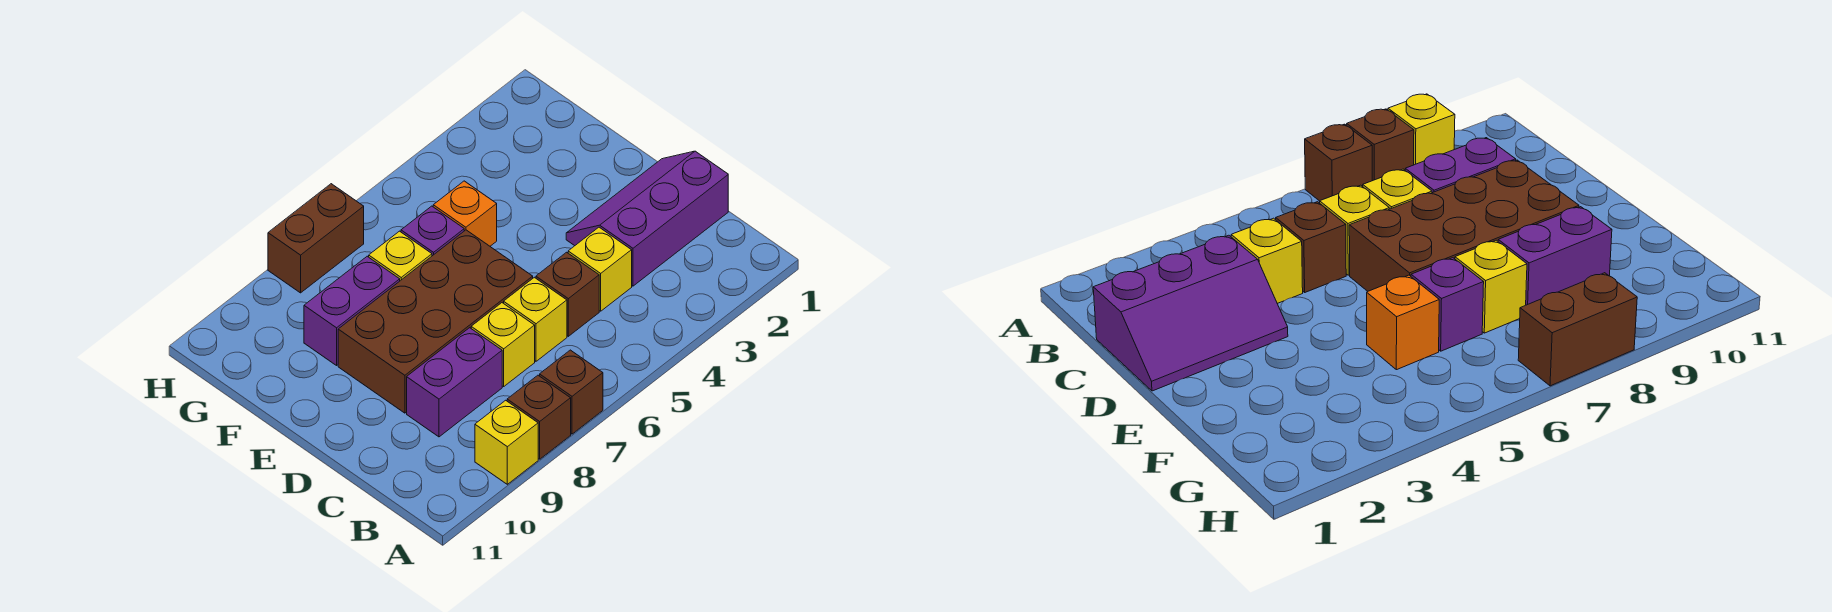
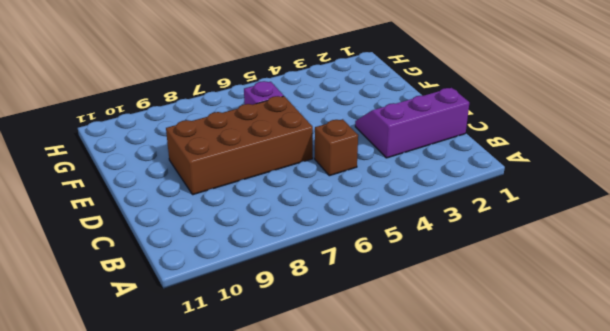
none -> brown brick A7 level 1
none -> brown brick A8 level 1
none -> yellow brick A9 level 1

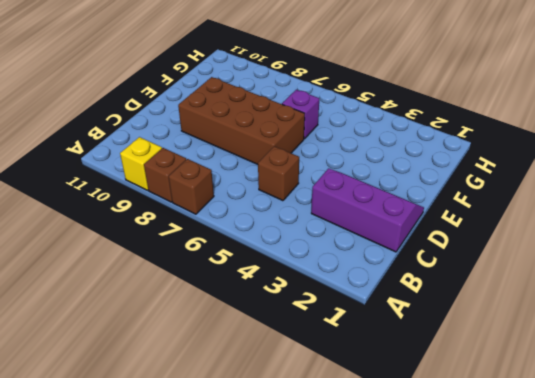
none -> yellow brick C4 level 1
none -> yellow brick C6 level 1
none -> yellow brick C7 level 1

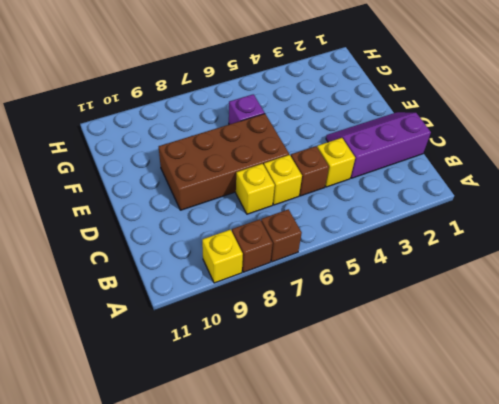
none -> purple brick C8:C9 level 1
none -> orange brick F5 level 1
none -> yellow brick F7 level 1

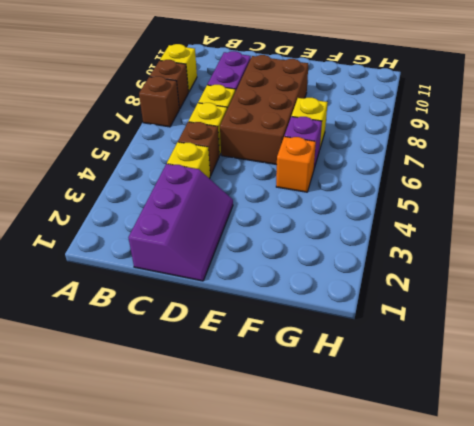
none -> purple brick F8:F9 level 1
none -> brown brick H7:H8 level 1

